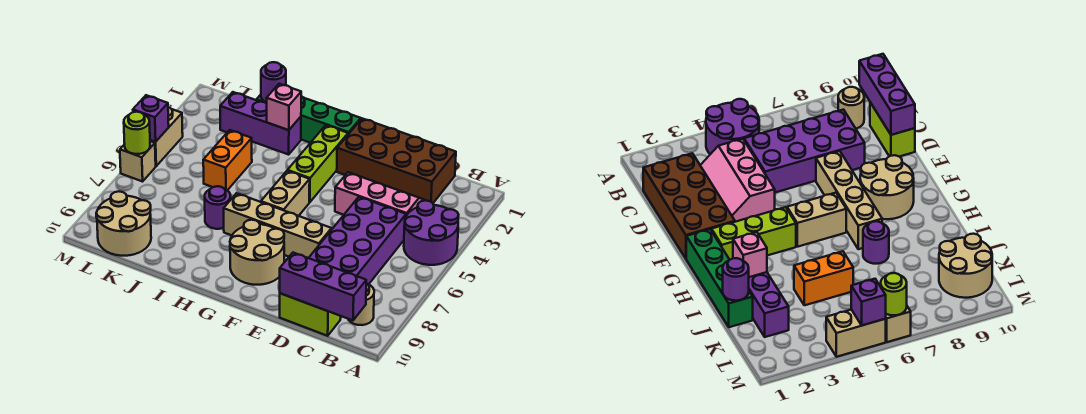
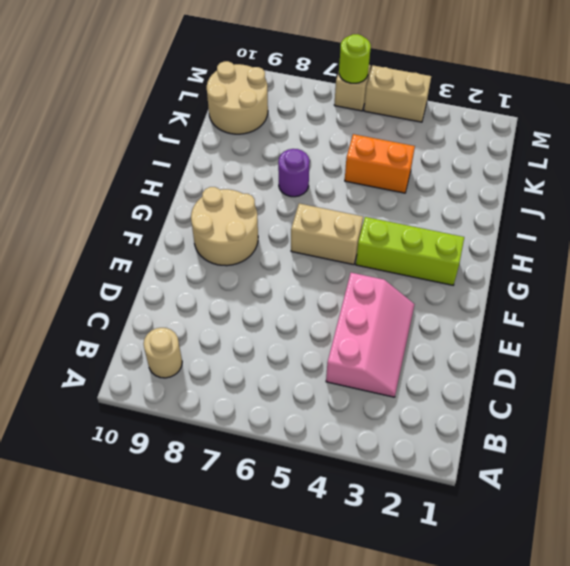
none -> purple round brick A4:B5 level 1
none -> brown brick C1:F2 level 1
none -> purple brick C5:D8 level 1

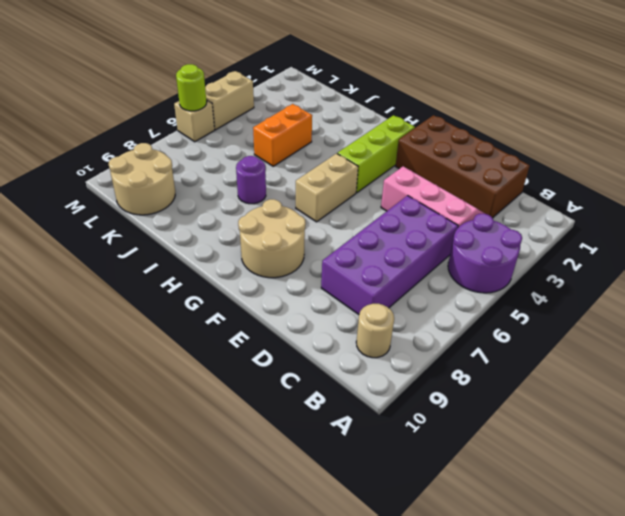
none -> lime brick C10:D10 level 1
none -> tan brick E7:H7 level 1
none -> green brick G1:J1 level 1

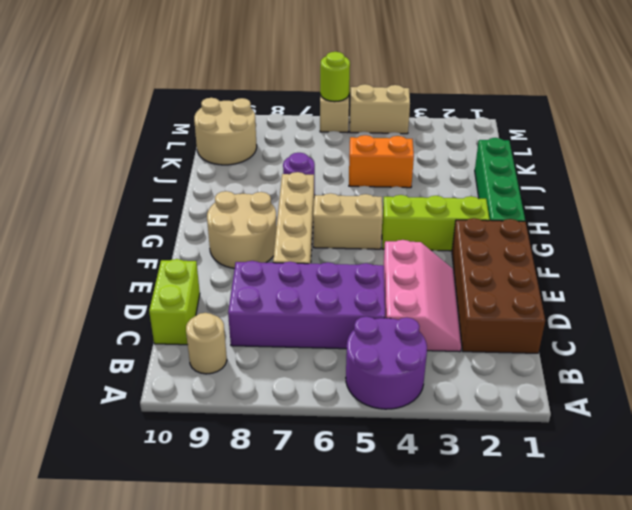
none -> purple brick I2:K2 level 1
none -> purple brick B10:D10 level 2
none -> pink brick I2 level 2

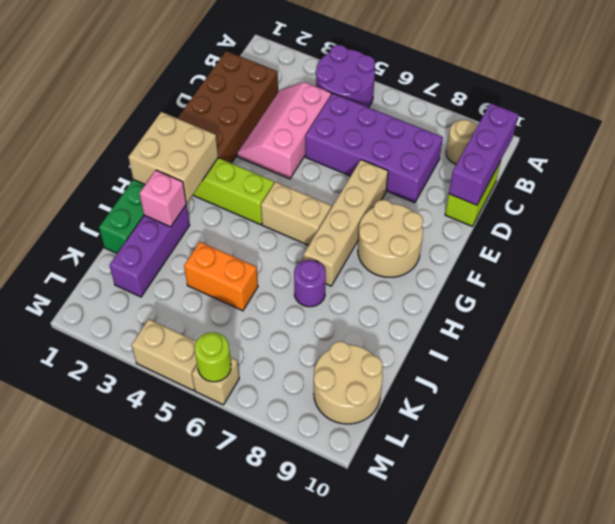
tan brick G1:H2 level 2 -> none
none -> purple round brick J1 level 2
none -> purple brick M5 level 2

